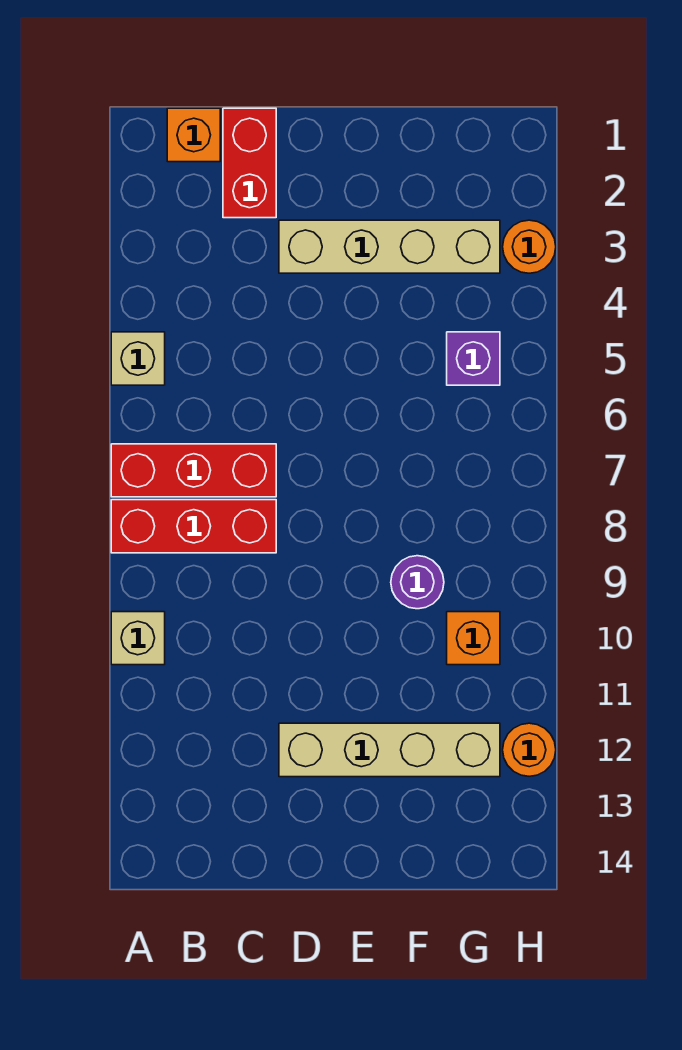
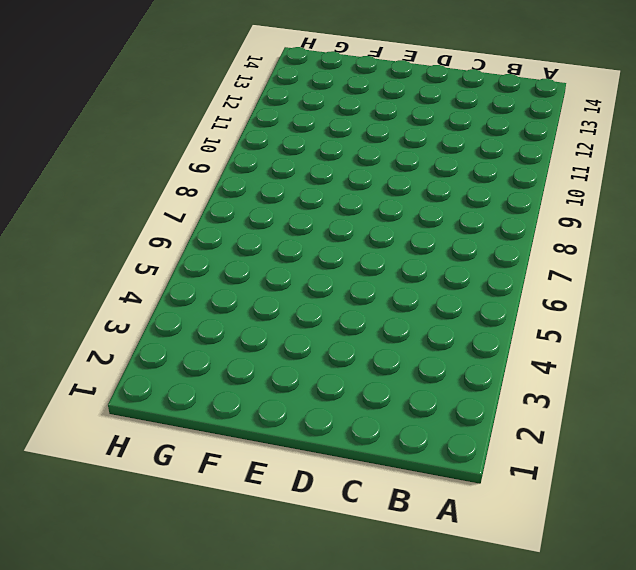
none -> tan brick A5 level 1
none -> red brick A7:C7 level 1
none -> red brick A8:C8 level 1

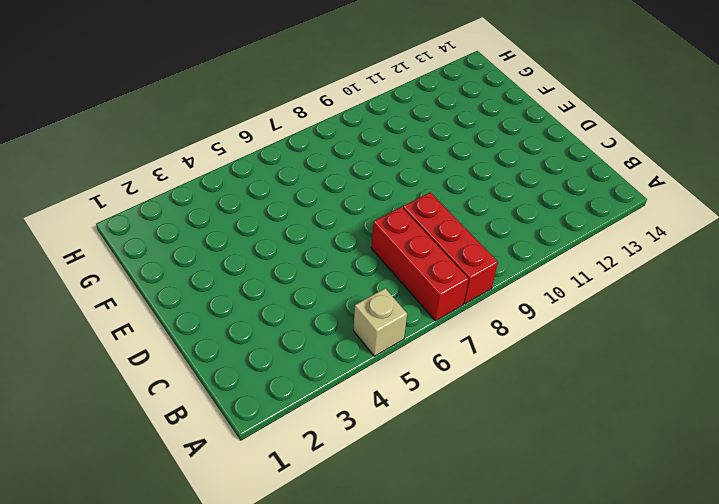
none -> tan brick A10 level 1
none -> orange brick B1 level 1
none -> red brick C1:C2 level 1

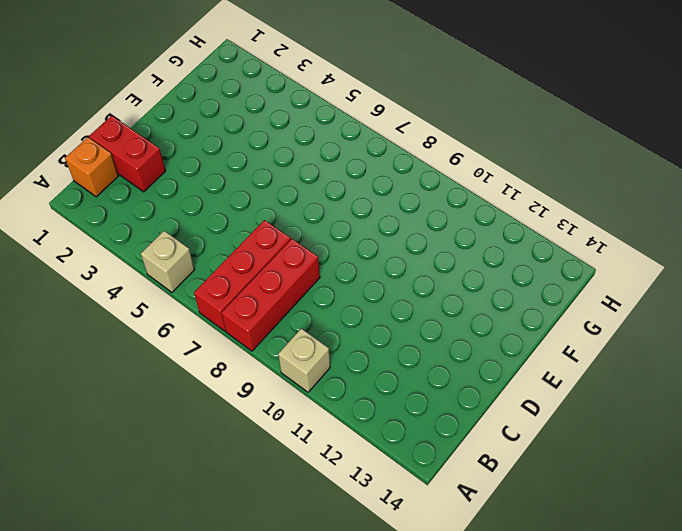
none -> tan brick D3:G3 level 1
none -> tan brick D12:G12 level 1
none -> purple round brick F9 level 1

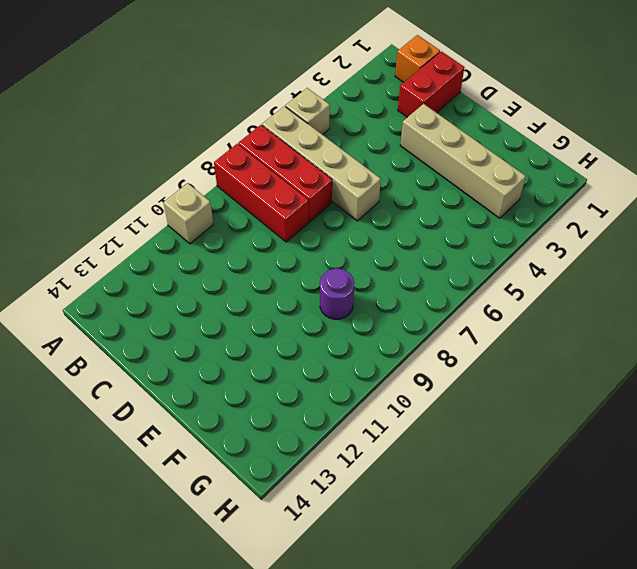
tan brick A6:D6 level 1 -> tan brick D12:G12 level 1
none -> purple brick G5 level 1
none -> orange brick G10 level 1
none -> orange round brick H3 level 1

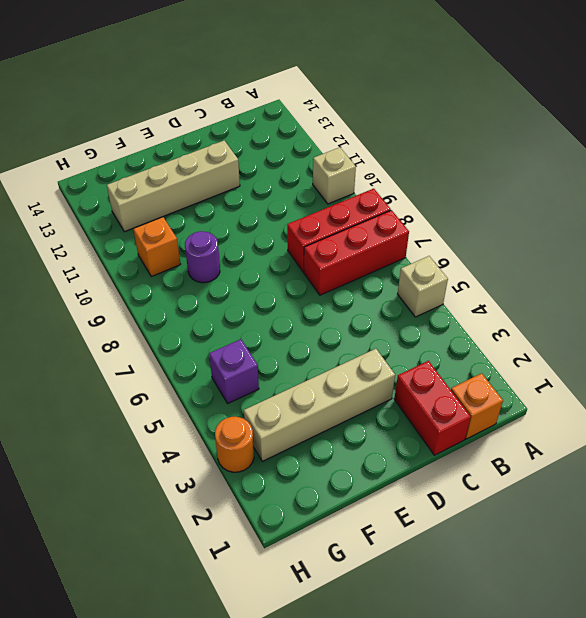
none -> orange round brick H12 level 1

